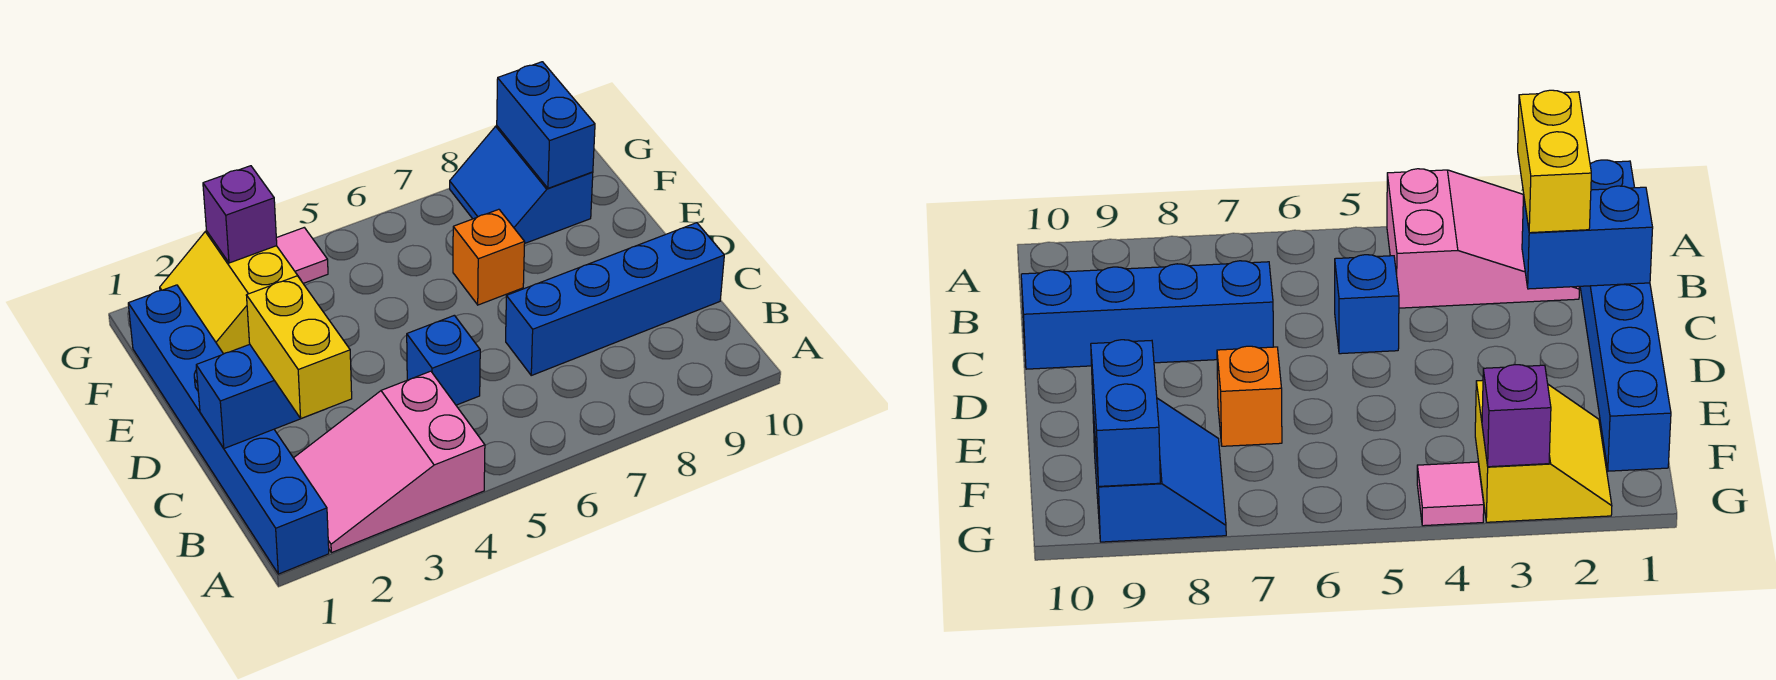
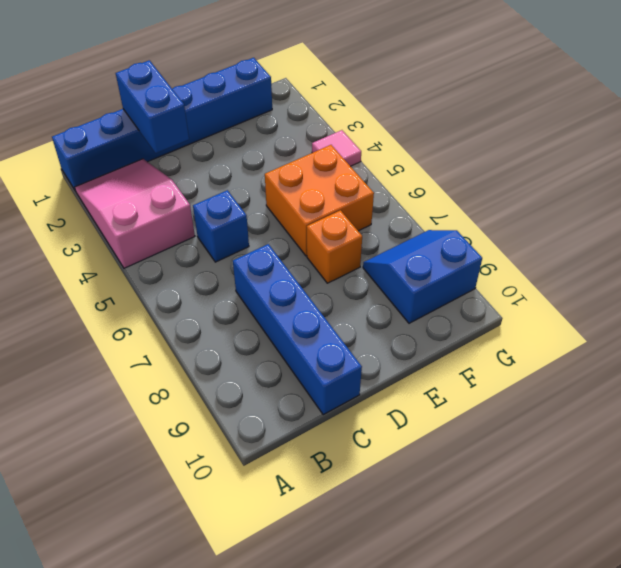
orange brick E5:F6 level 1 -> none
none -> yellow slope F2:G3 level 1 top 3
none -> blue brick F9:G9 level 2
none -> purple brick G3 level 2

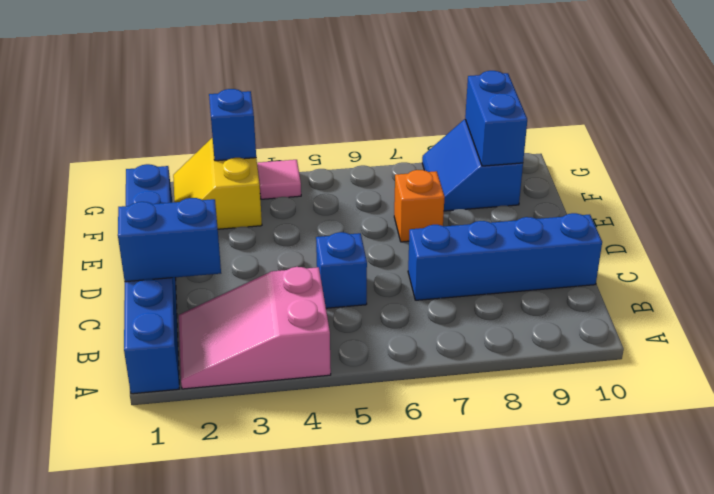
blue brick G3 level 2 -> purple brick G3 level 2
none -> yellow brick B2:C2 level 3

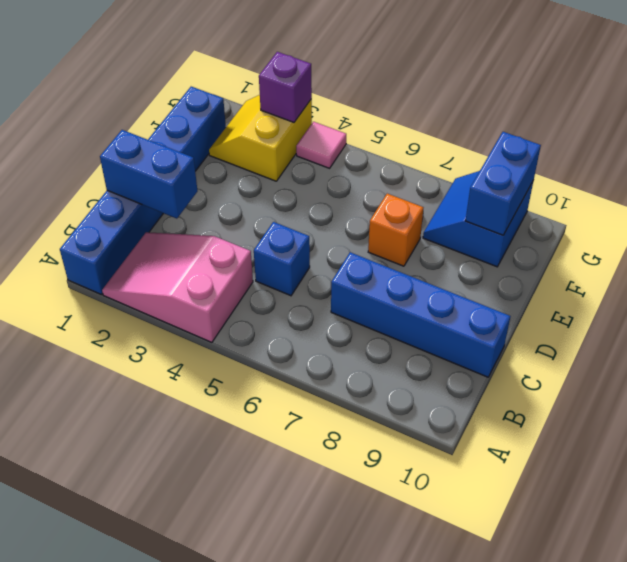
none -> yellow brick B2:C2 level 3

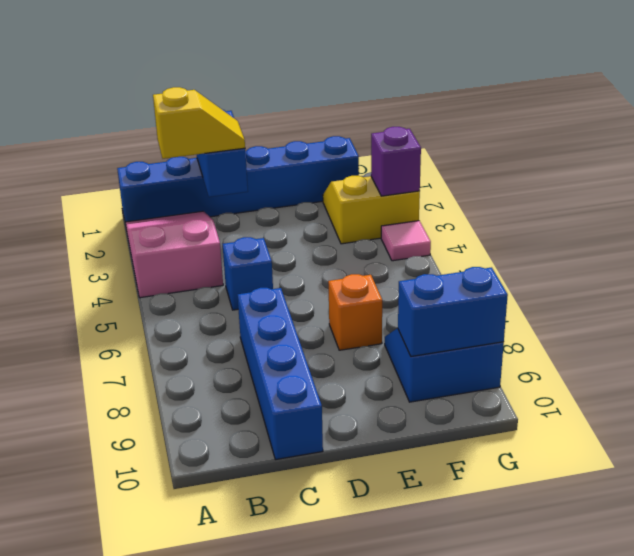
yellow slope B2:C2 level 3 top B -> yellow brick B2:C2 level 3

